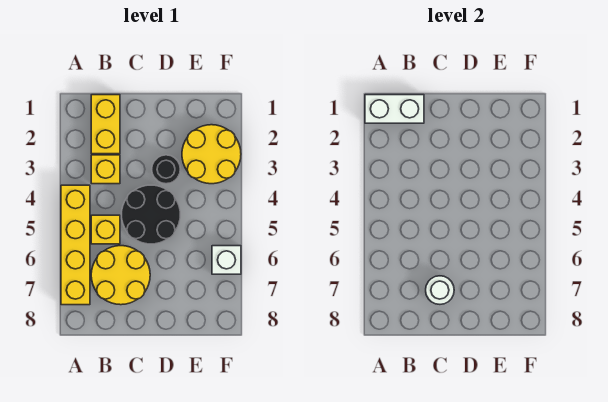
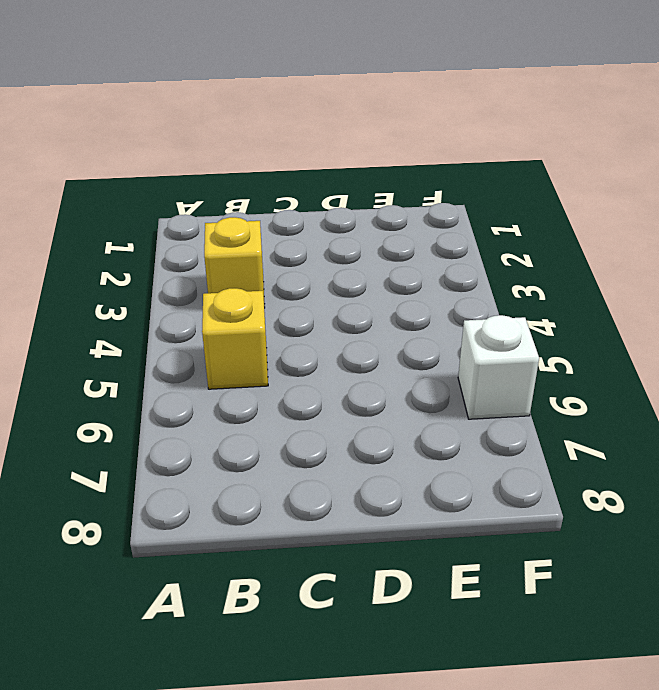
none -> yellow brick A4:A7 level 1
none -> yellow brick B1:B2 level 1

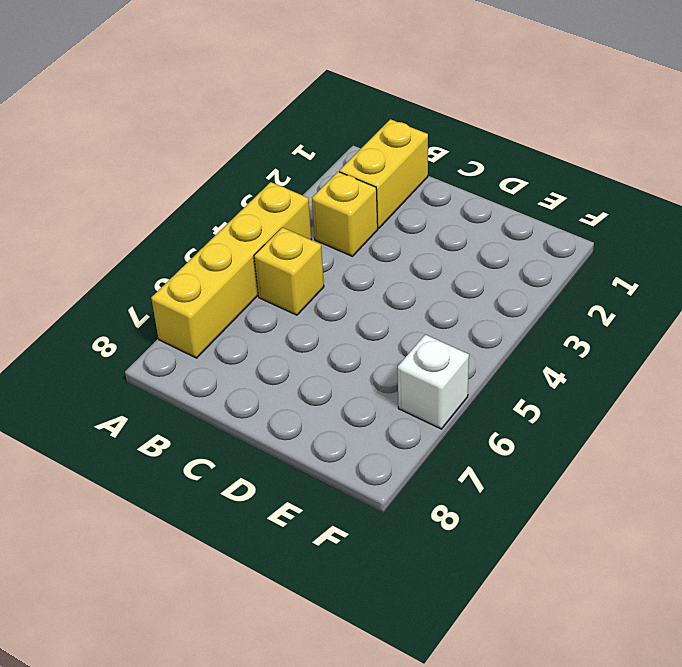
none -> yellow round brick B6:C7 level 1
none -> black round brick C4:D5 level 1

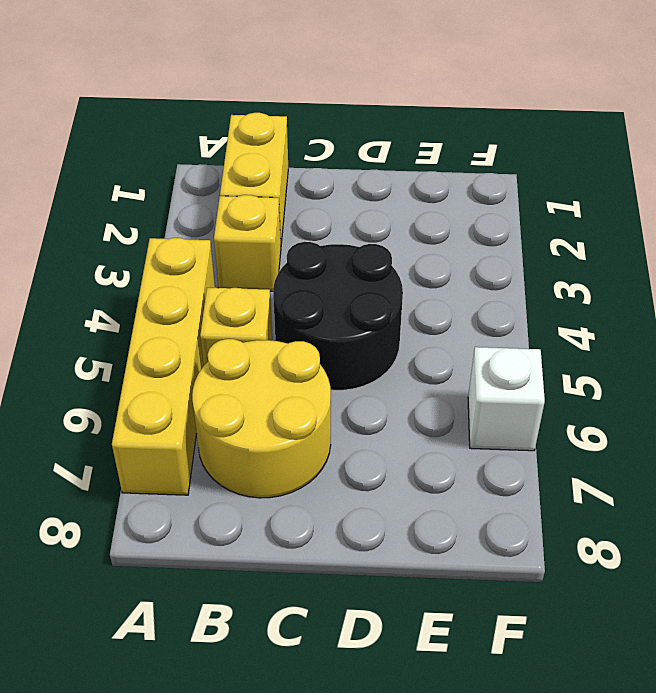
none -> black round brick D3 level 1
none -> yellow round brick E2:F3 level 1

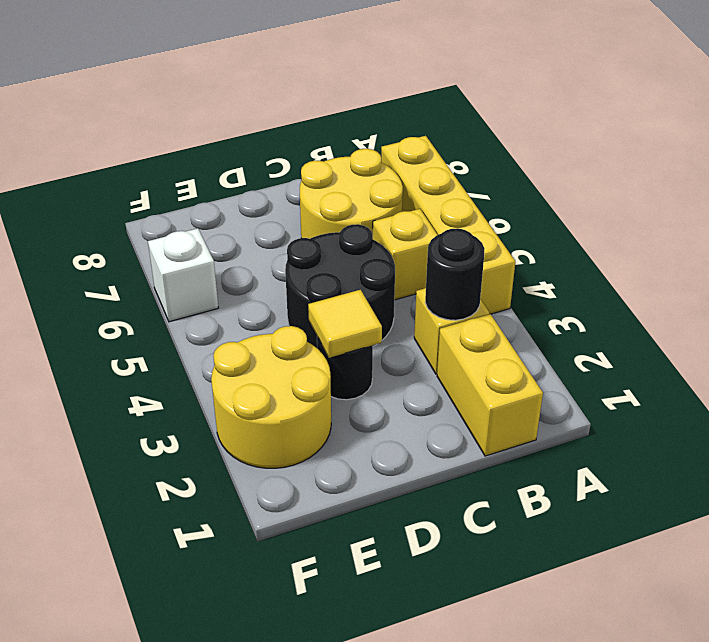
black round brick B3 level 2 -> none
yellow tile D3 level 2 -> none
none -> white brick A1:B1 level 2
none -> white round brick C7 level 2

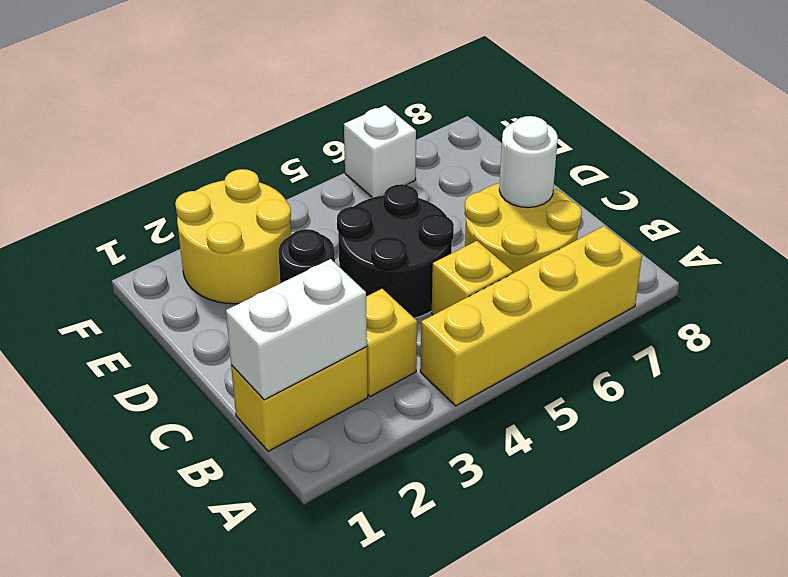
white brick B1:B2 level 2 -> white brick A1:B1 level 2

